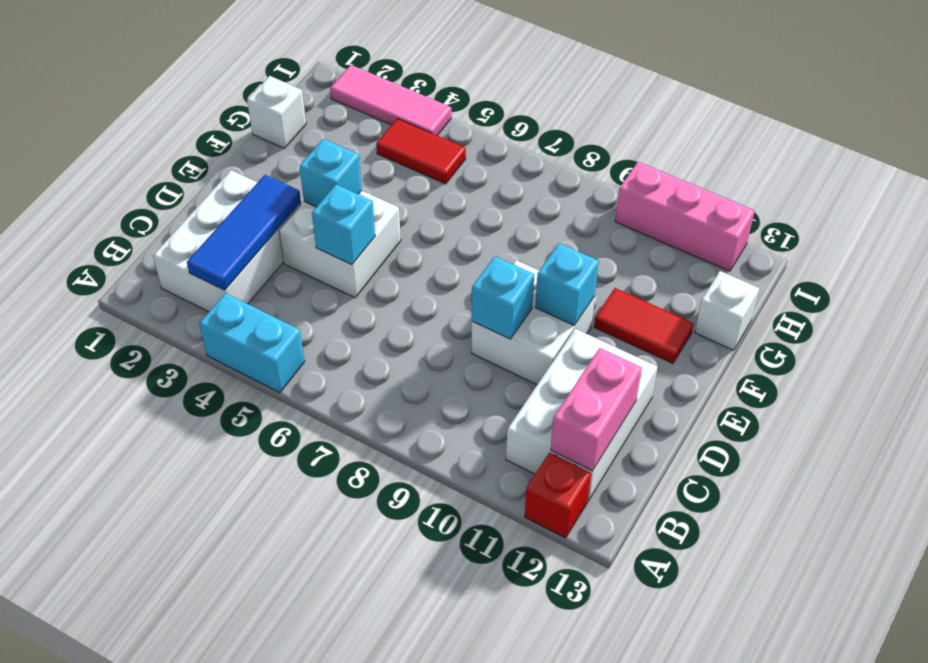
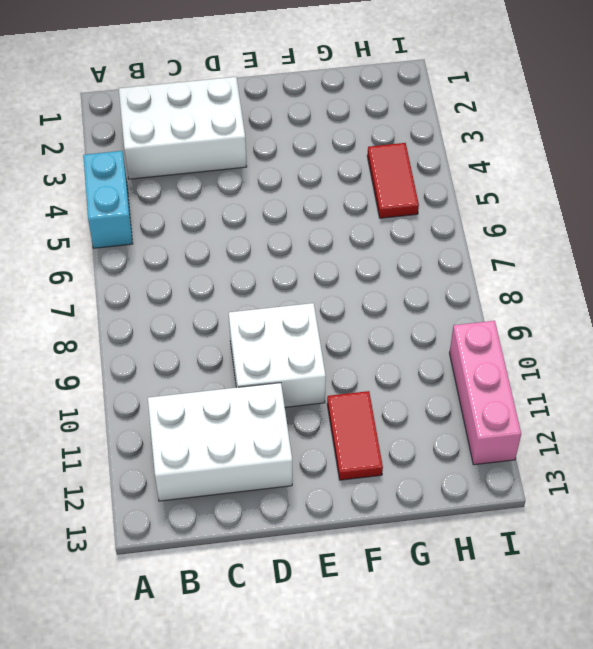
none -> red brick A12 level 1
none -> white brick D4:E5 level 1
none -> white brick G1 level 1

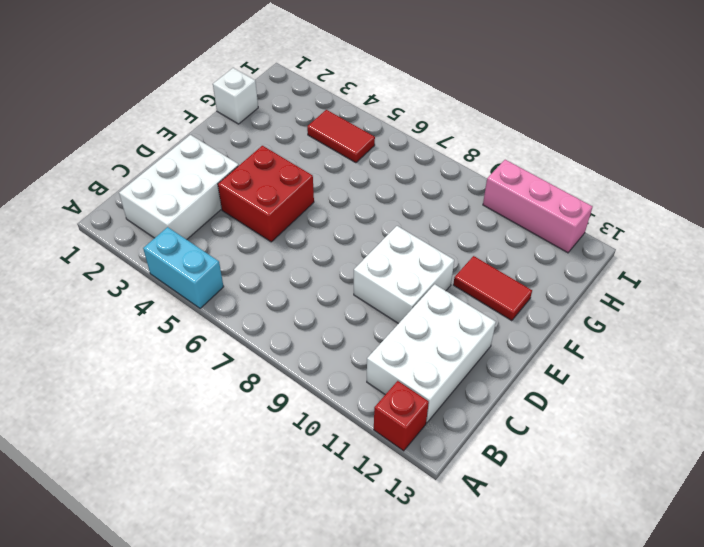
red brick D4:E5 level 1 -> white brick D4:E5 level 1
none -> white brick G13 level 1
none -> pink tile I2:I4 level 1
none -> blue tile B3:D3 level 2

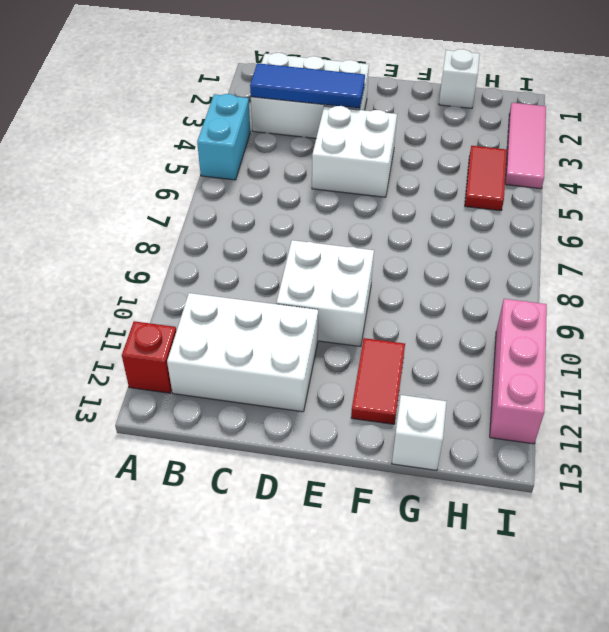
none -> pink brick B12:C12 level 2
none -> cyan brick D5 level 2
none -> cyan brick D9 level 2

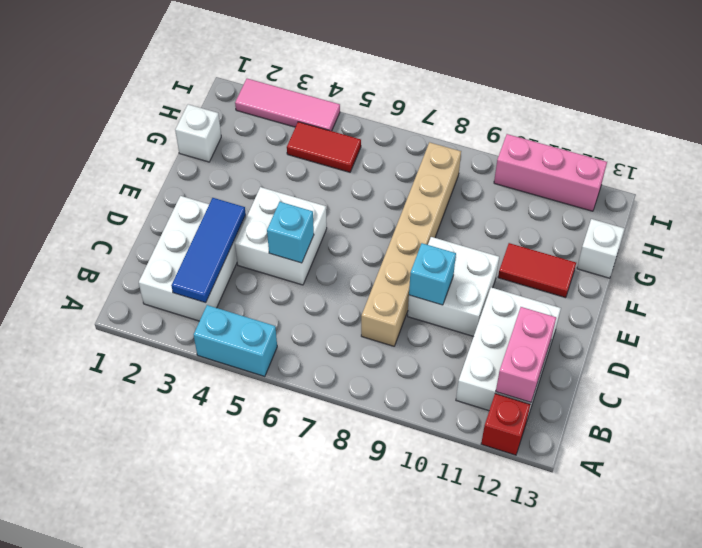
tan brick C8:H8 level 1 -> none
none -> cyan brick E4 level 2
none -> cyan brick E10 level 2

